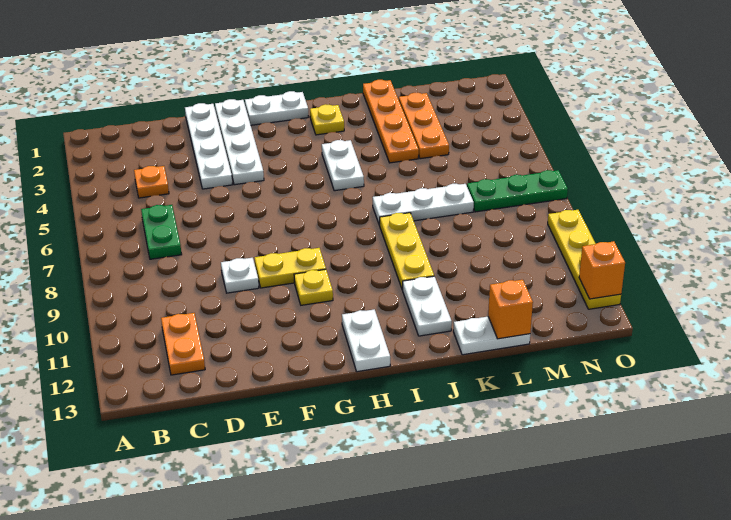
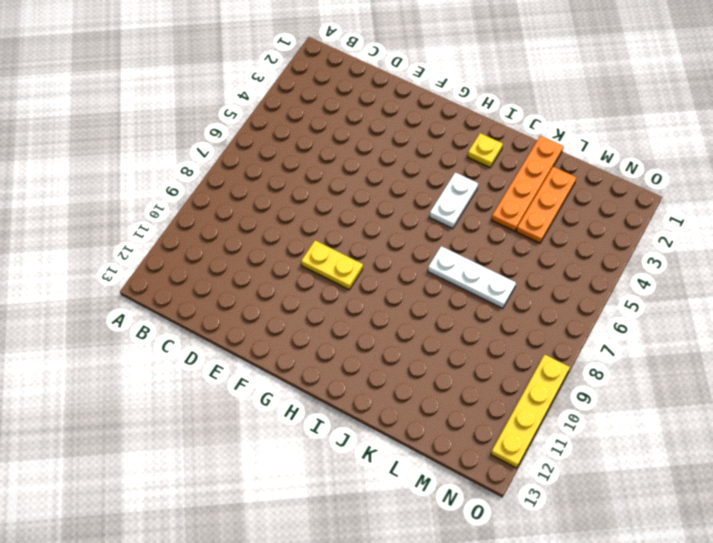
none -> orange plate C4 level 1
none -> green plate C6:C7 level 1
none -> orange plate C11:C12 level 1

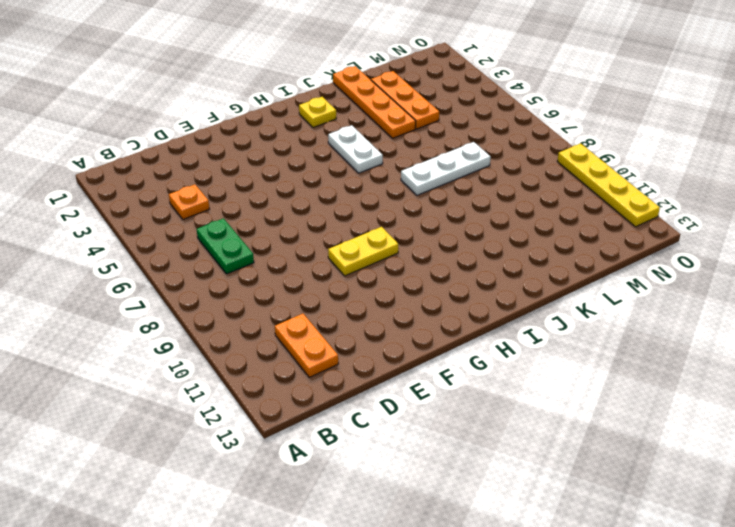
none -> white plate E1:E4 level 1
none -> white plate E9 level 1
none -> white plate F1:F4 level 1

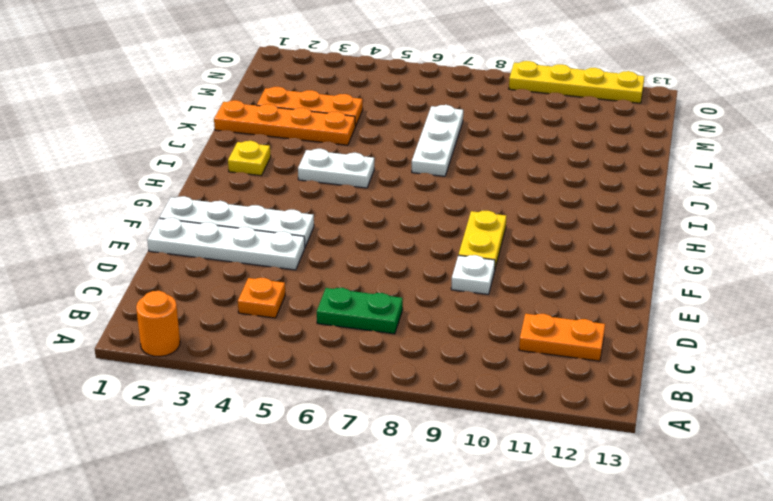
orange round brick A2 level 1 -> none
none -> white plate G1:H1 level 1
none -> yellow plate G10 level 1
none -> white plate H12:H13 level 1

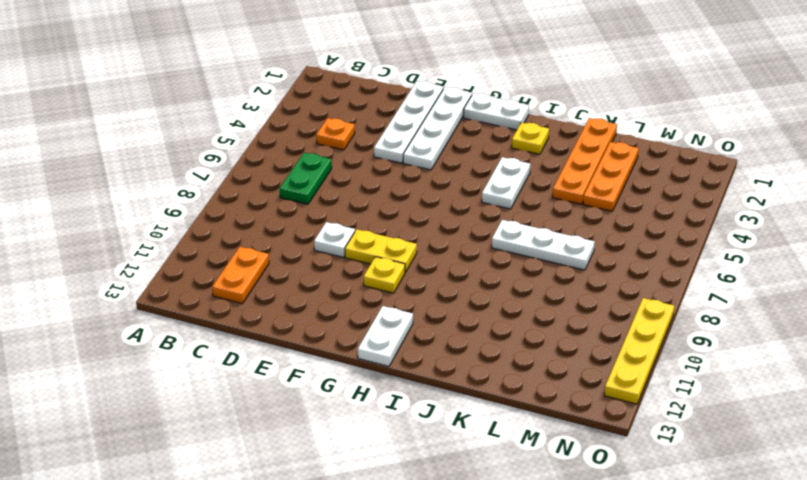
none -> yellow plate J8:J10 level 1
none -> white plate J11:J12 level 1
none -> white plate K13:L13 level 1

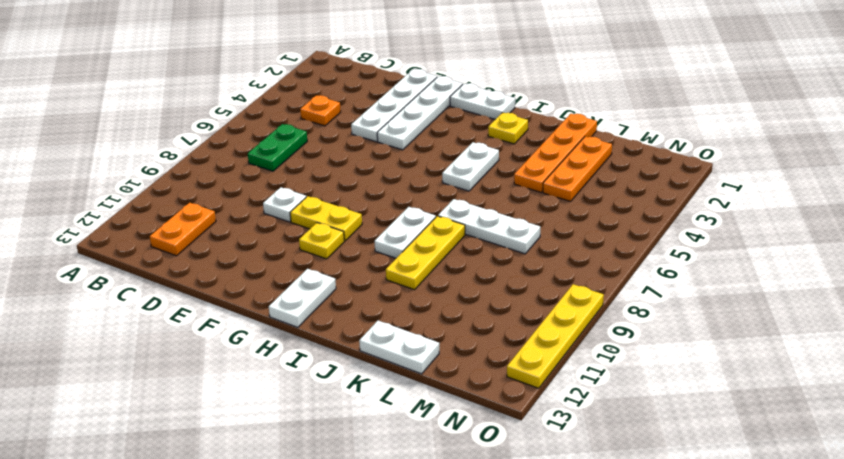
white plate I8:I9 level 1 -> white plate J11:J12 level 1
none -> green plate M7:O7 level 1
none -> orange brick L13 level 2
none -> orange brick O12 level 2

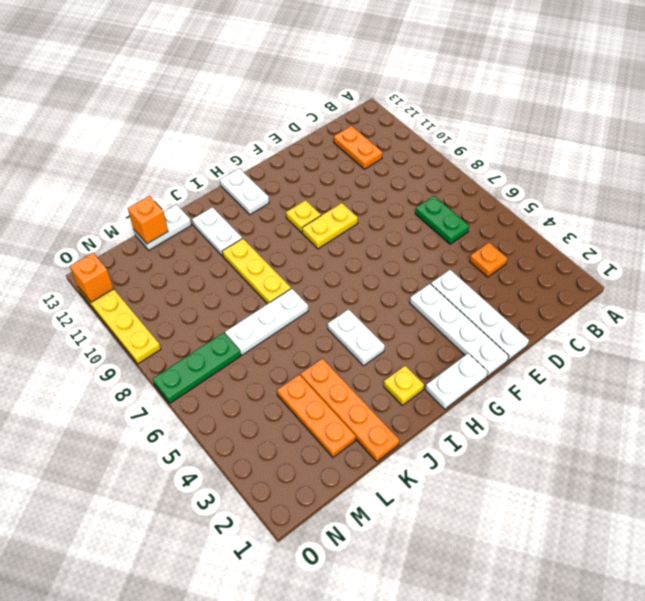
none -> white plate E9 level 1

